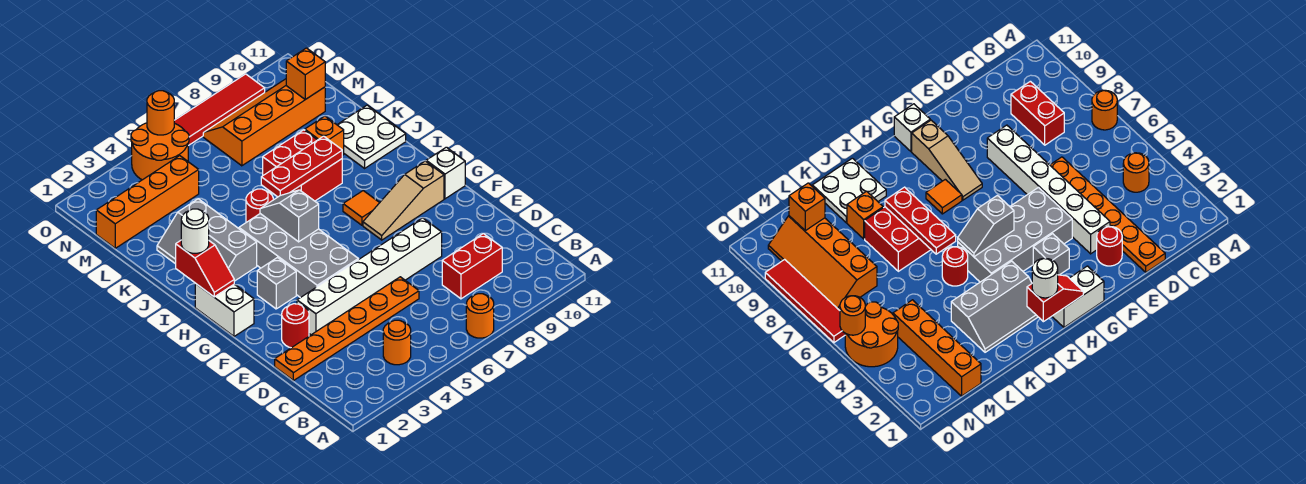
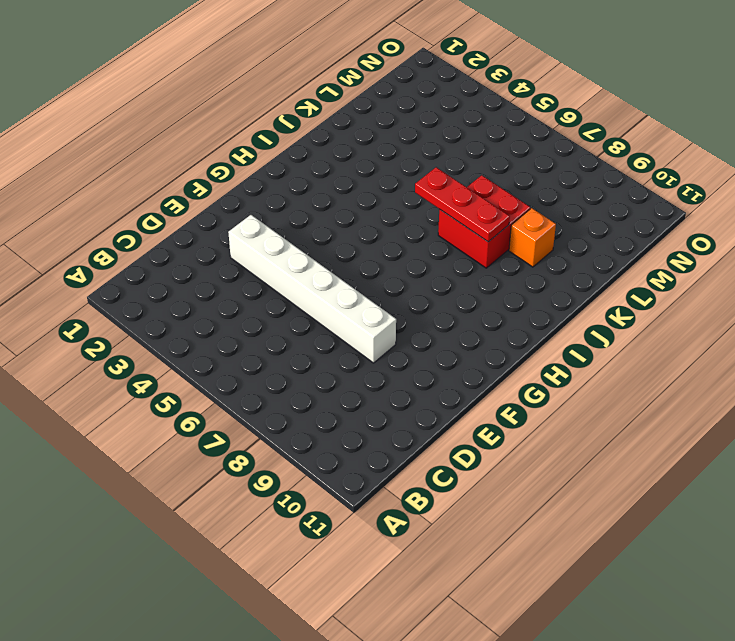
none -> orange round brick A7 level 1
none -> orange round brick B4 level 1
none -> red brick C8:C9 level 1

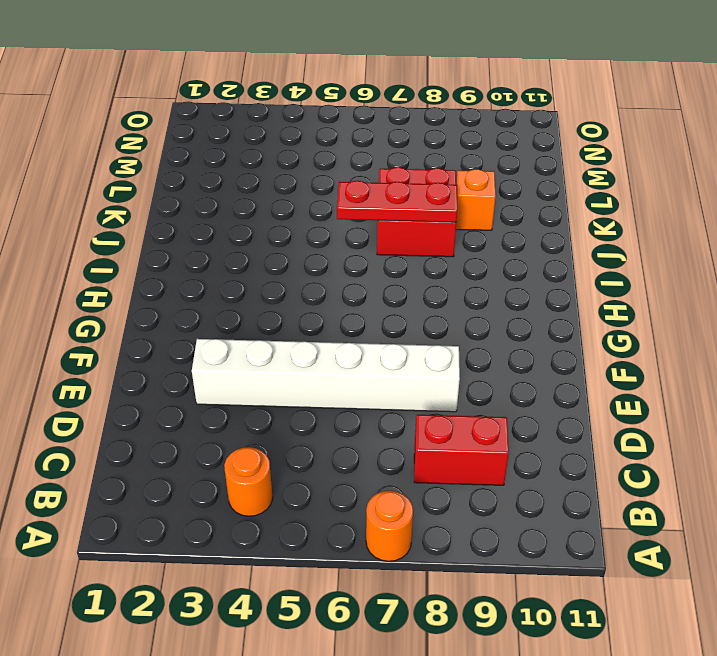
none -> orange plate D1:D6 level 1
none -> red round brick E2 level 1
none -> grey brick F4:I5 level 1

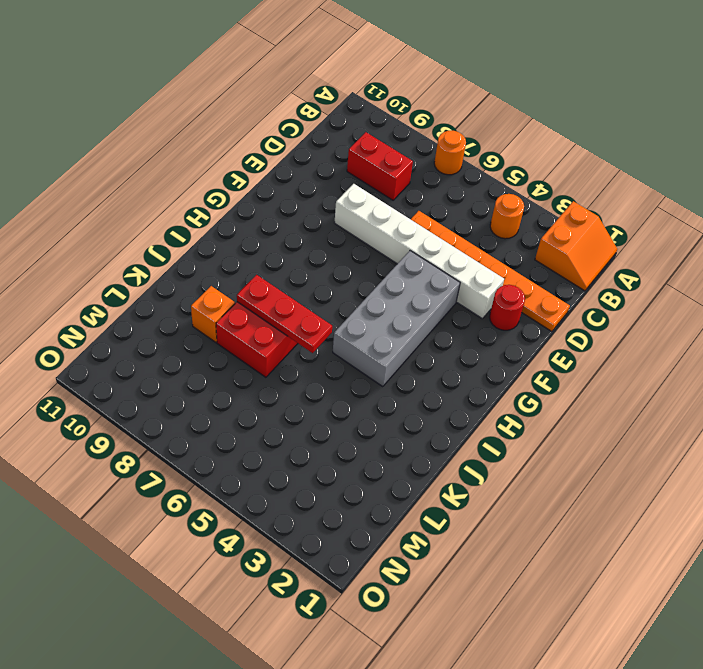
orange slope A1:B2 level 1 top 2 -> none
none -> white brick G1:H1 level 1
none -> grey brick G3 level 1
none -> tan slope G8:G10 level 1 top 10

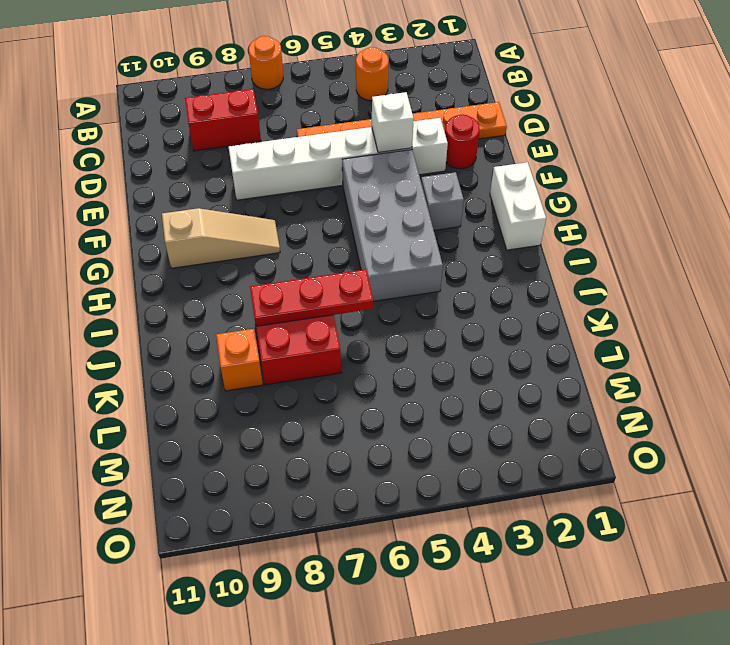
white brick E4 level 2 -> white brick G11 level 1
none -> orange tile H8 level 1
none -> grey slope I2:K3 level 1 top 3
none -> red round brick J5 level 1

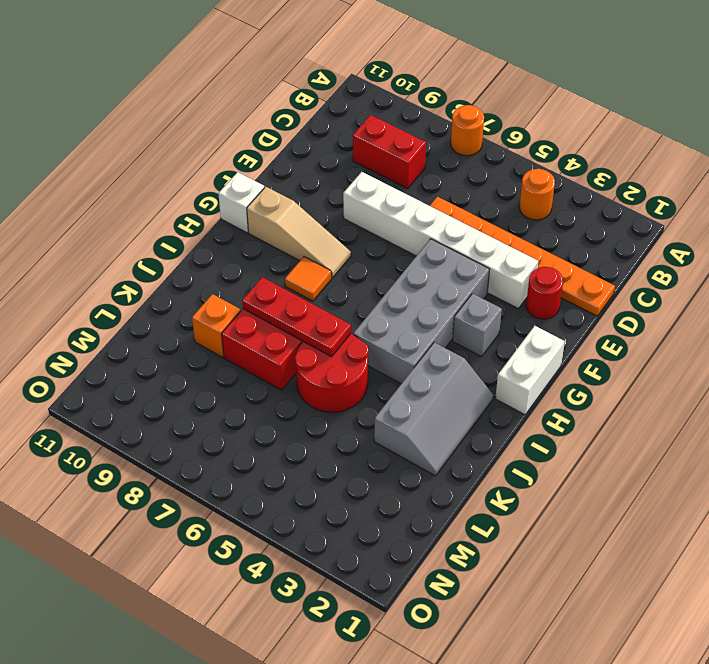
red round brick J5:K6 level 1 -> red round brick J5 level 1
none -> white plate J10:K11 level 1
none -> orange brick M1:M4 level 1
none -> orange slope M7:N10 level 1 top M

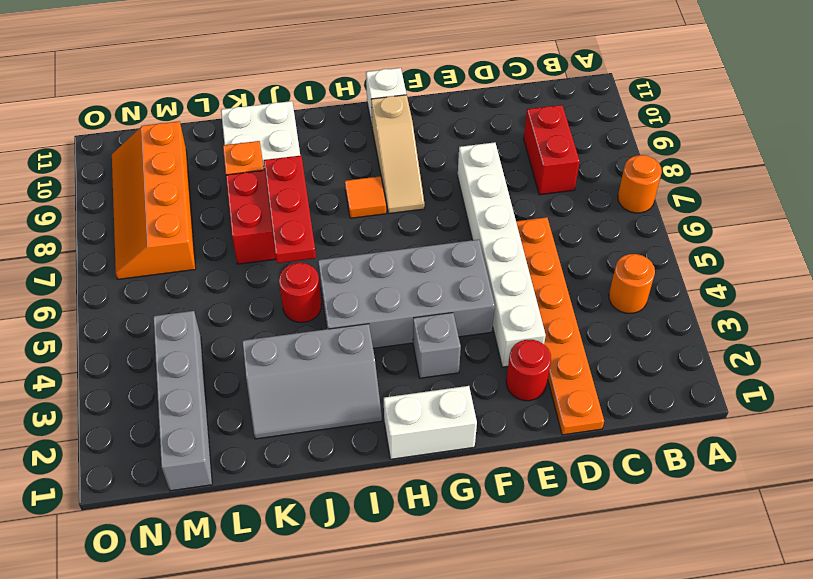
grey brick M1:M4 level 1 -> orange brick M1:M4 level 1
none -> orange round brick N4:O5 level 1
none -> red tile O6:O9 level 1
none -> red slope H1:I1 level 2 top I

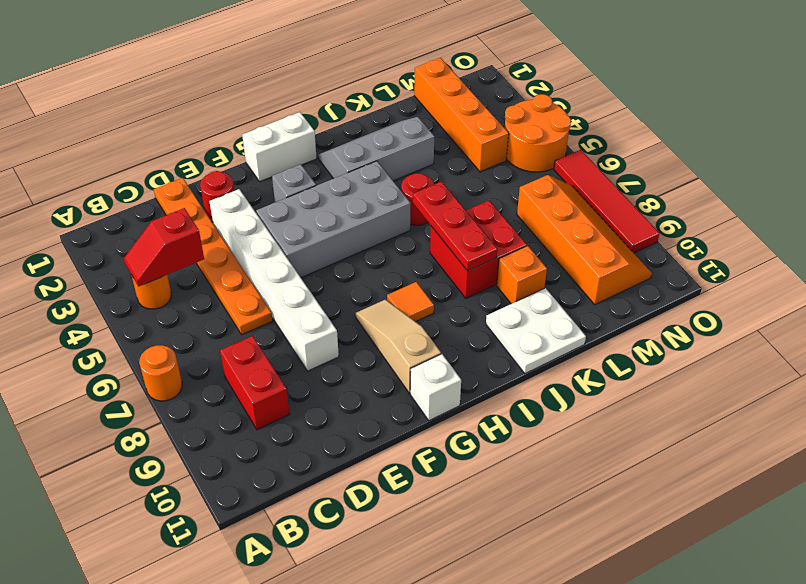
red slope B4:C4 level 2 top C -> red slope H1:I1 level 2 top I
none -> grey slope H5:I5 level 2 top H
none -> orange brick M10 level 2
none -> orange round brick O5 level 2

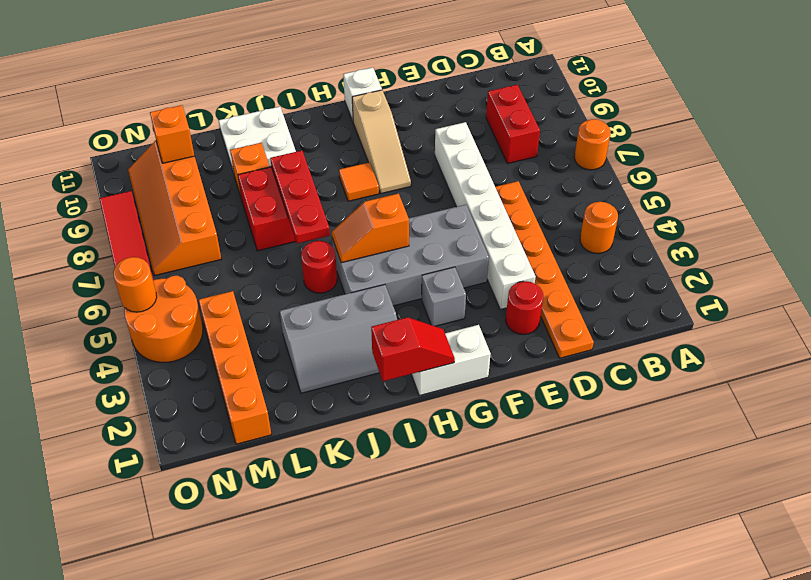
orange slope H5:I5 level 2 top H -> grey slope H5:I5 level 2 top H
none -> white round brick I1 level 3

